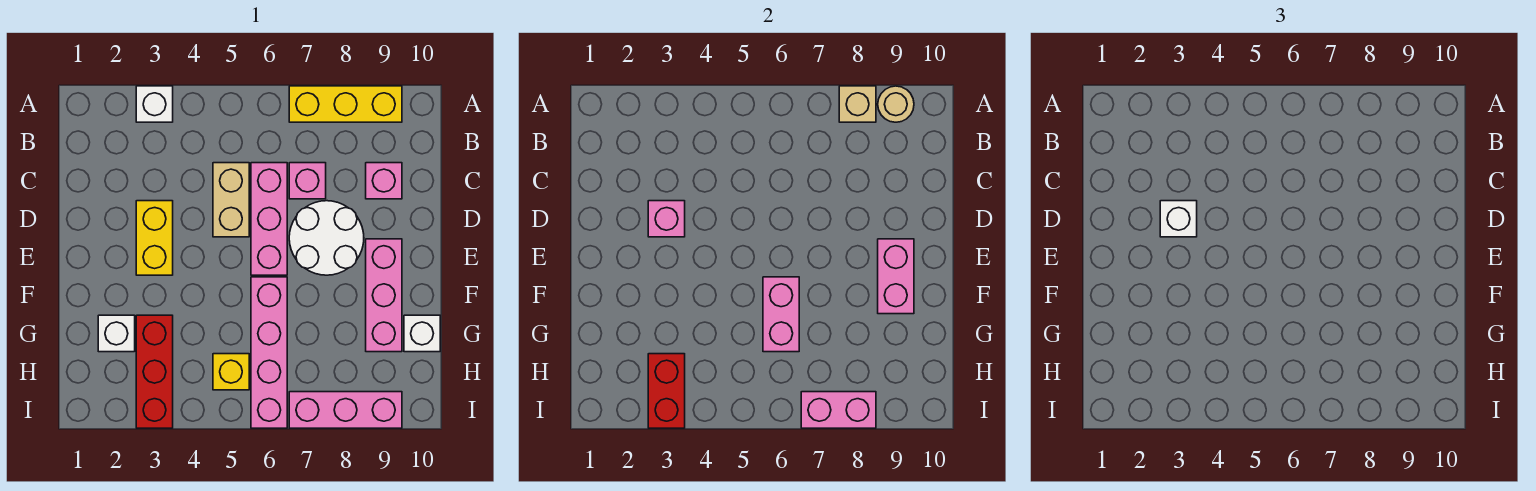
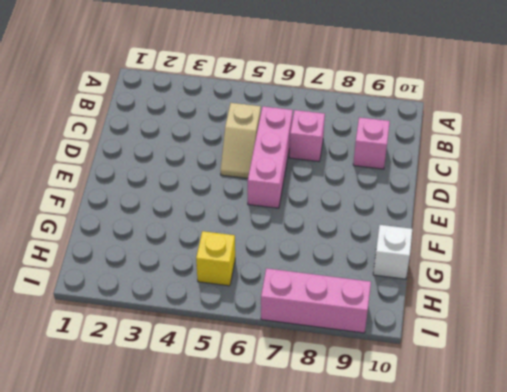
tan slope C5:D5 level 1 top C -> tan brick C5:D5 level 1
none -> white brick A3 level 1
none -> yellow brick A7:A9 level 1
none -> yellow brick D3:E3 level 1

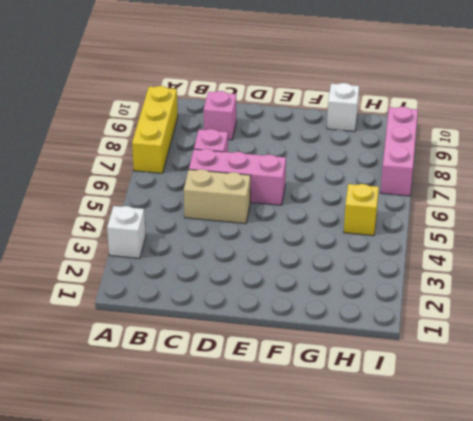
none -> yellow brick D3:E3 level 1
none -> white round brick D7:E8 level 1
none -> pink brick E9:G9 level 1

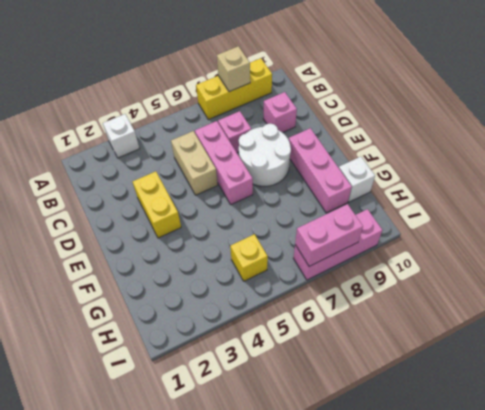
none -> pink brick F6:I6 level 1
none -> white brick G2 level 1
none -> red brick G3:I3 level 1

